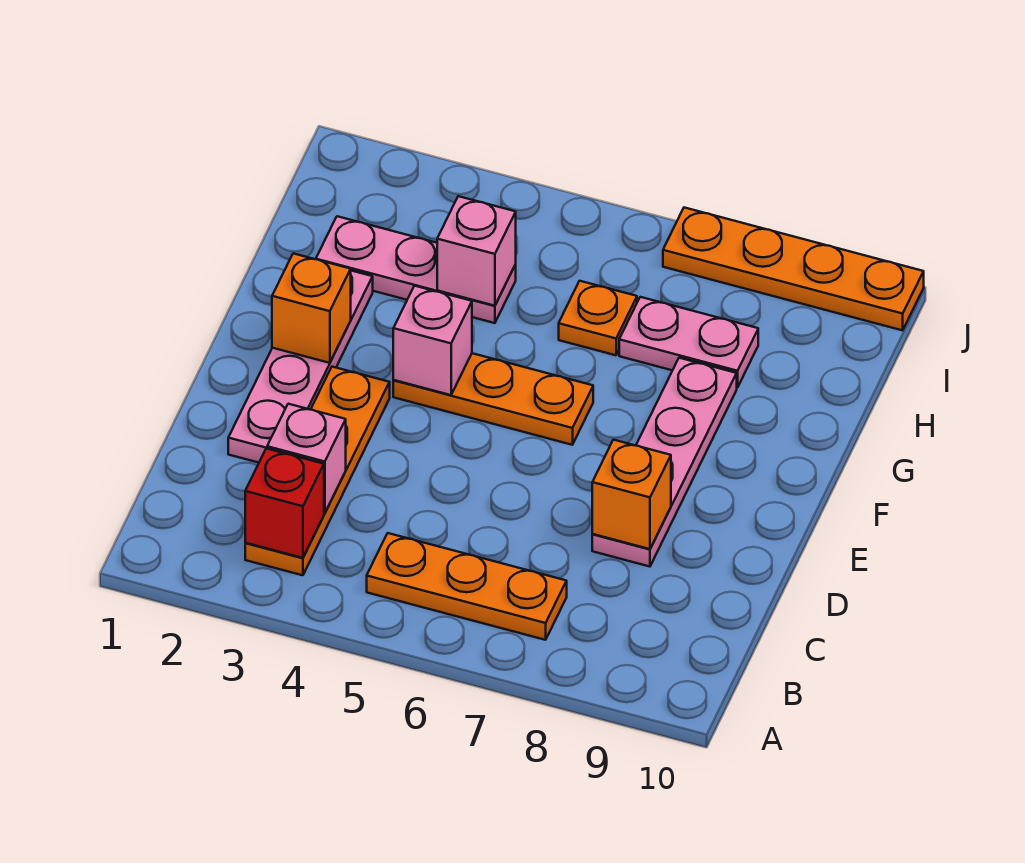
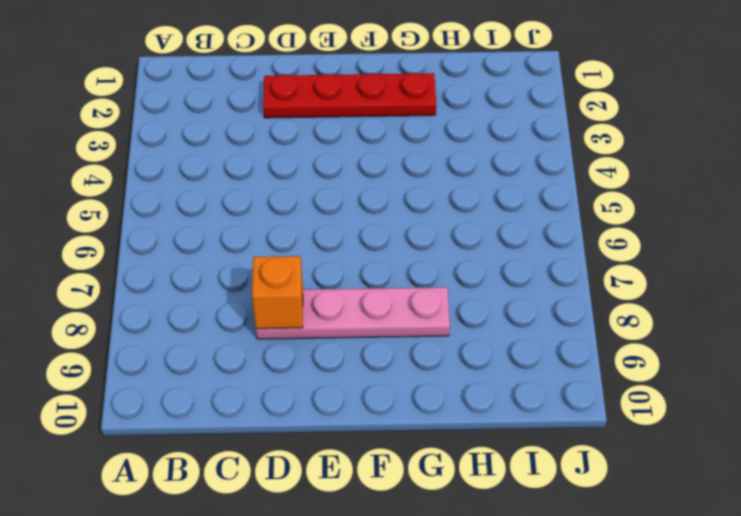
red plate D2:G2 level 1 -> pink plate D2:G2 level 1
none -> orange plate B3:E3 level 1
none -> orange plate B5:B7 level 1
none -> orange plate F4:F6 level 1

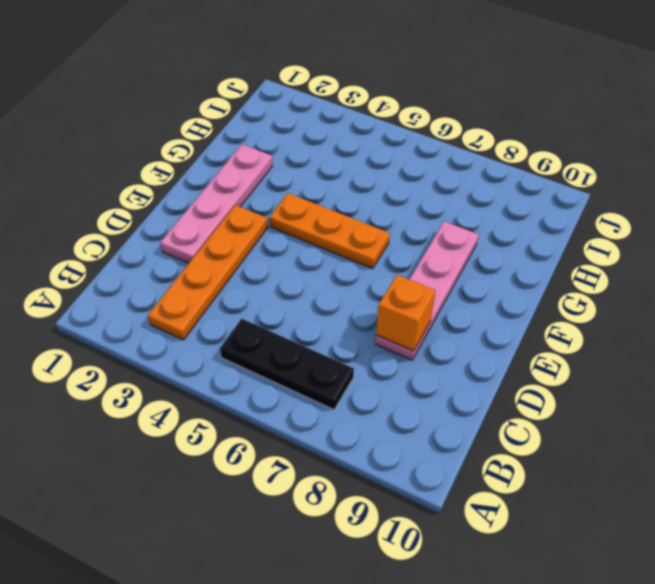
black plate B5:B7 level 1 -> orange plate B5:B7 level 1
none -> pink plate H2:H4 level 1
none -> orange plate H6 level 1
none -> pink plate H7:H8 level 1

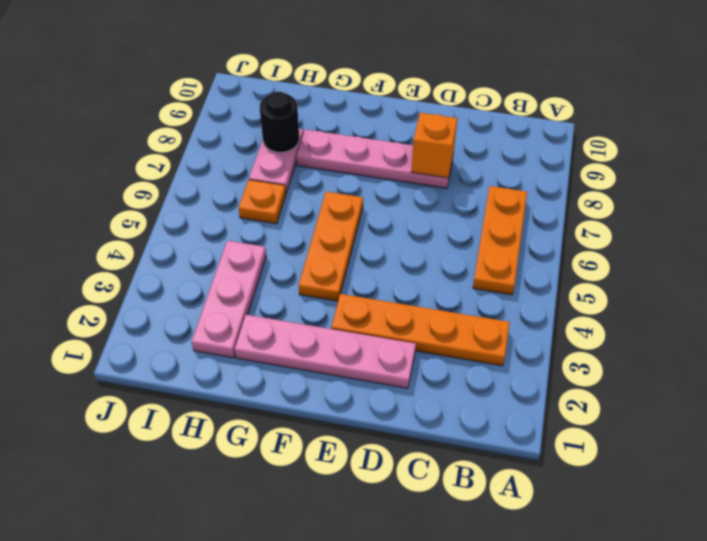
black round brick H8 level 2 -> none
none -> orange plate J7:J10 level 1
none -> red brick B3 level 2
none -> pink brick C3 level 2

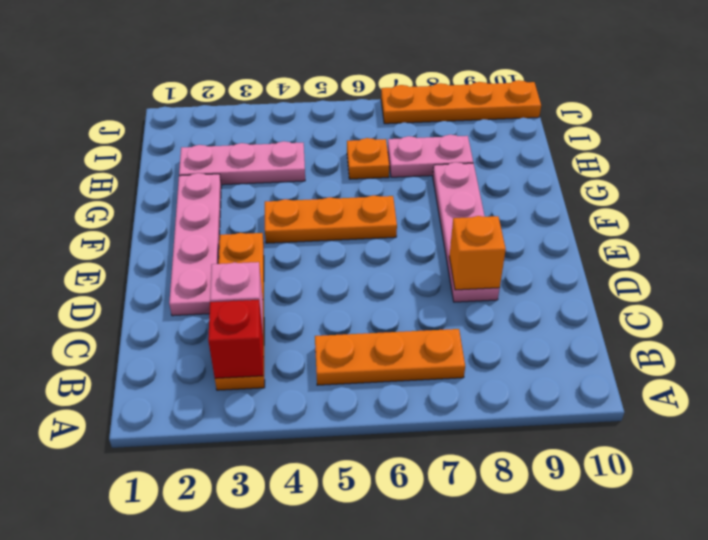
none -> orange brick F2 level 2
none -> pink brick F4 level 2
none -> pink brick H4 level 2

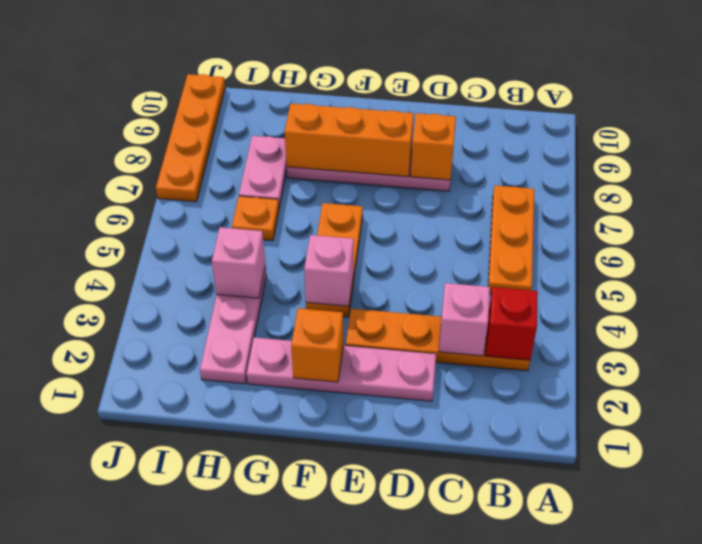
orange brick E8:G8 level 2 -> none

